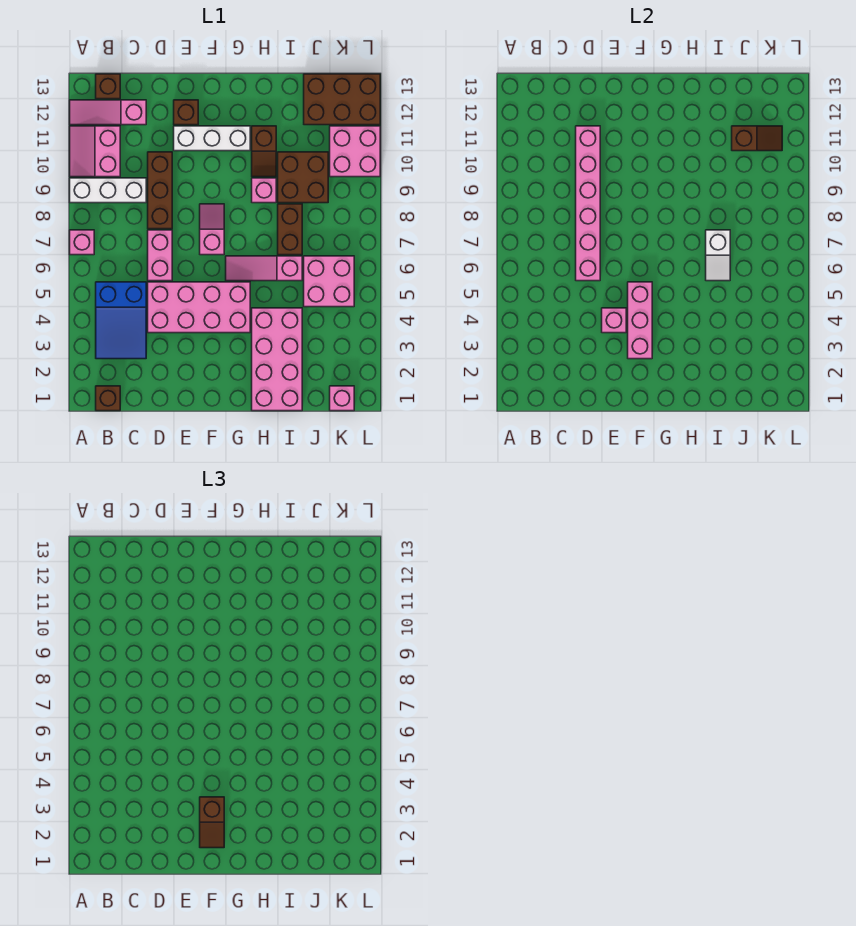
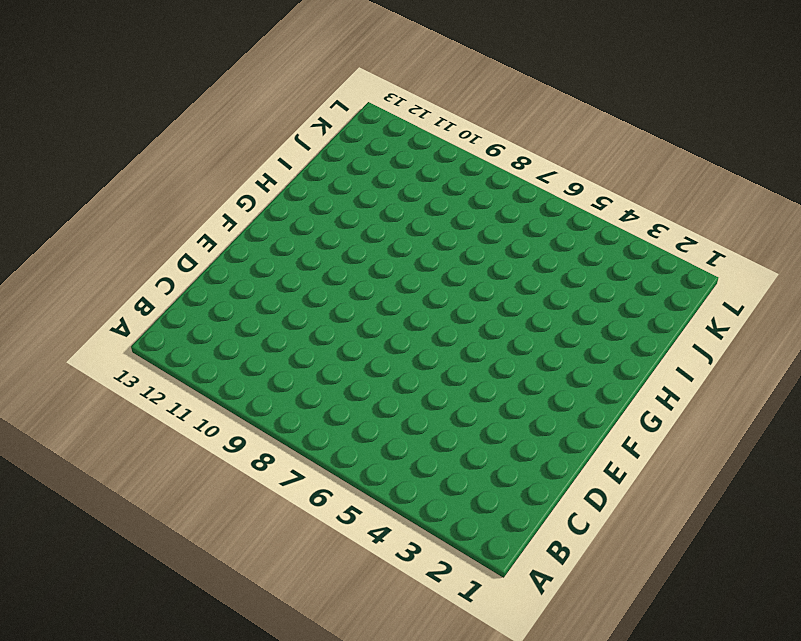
none -> pink brick A7 level 1
none -> white brick A9:C9 level 1
none -> pink slope A10:B11 level 1 top B

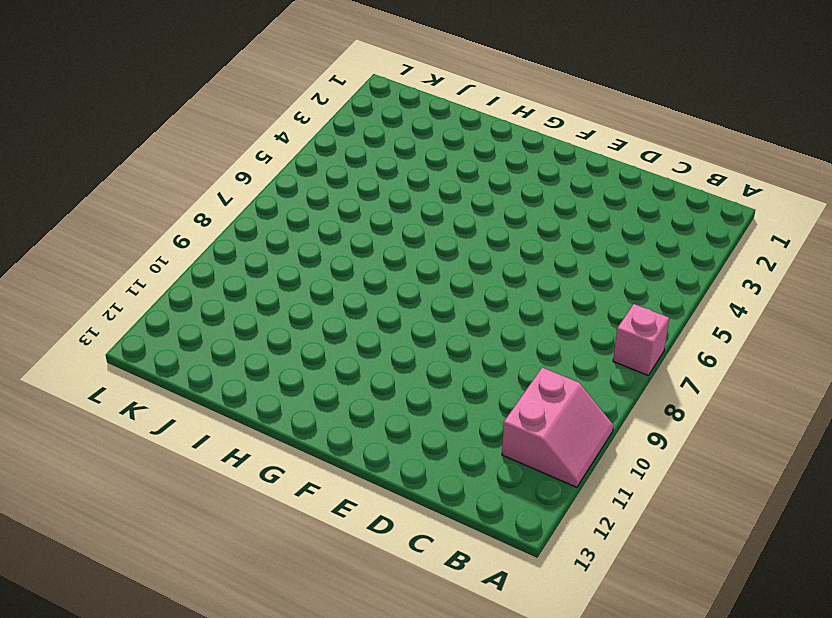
none -> white brick A9:C9 level 1
none -> pink slope A12:C12 level 1 top C
none -> brown brick B1 level 1

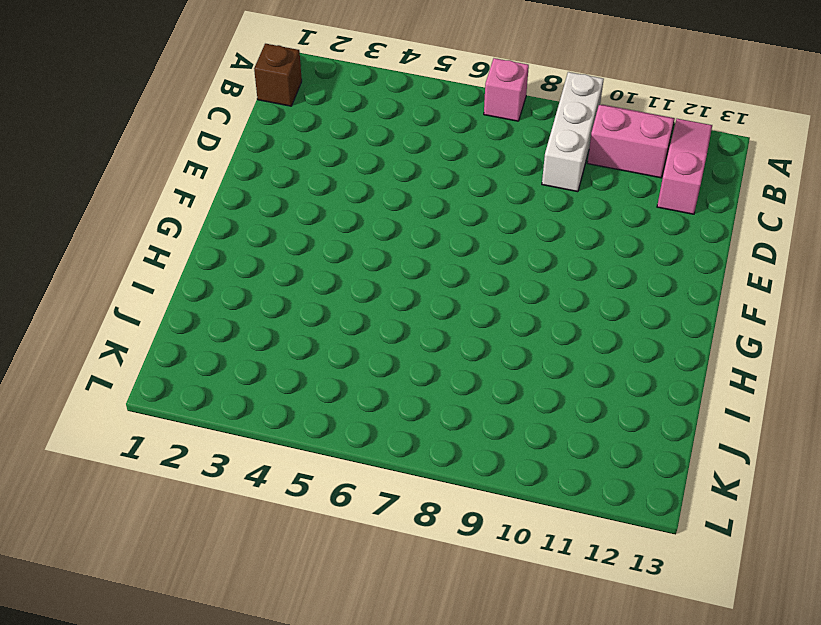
none -> blue slope B3:C5 level 1 top 5
none -> brown brick B13 level 1
none -> pink brick D4:G5 level 1

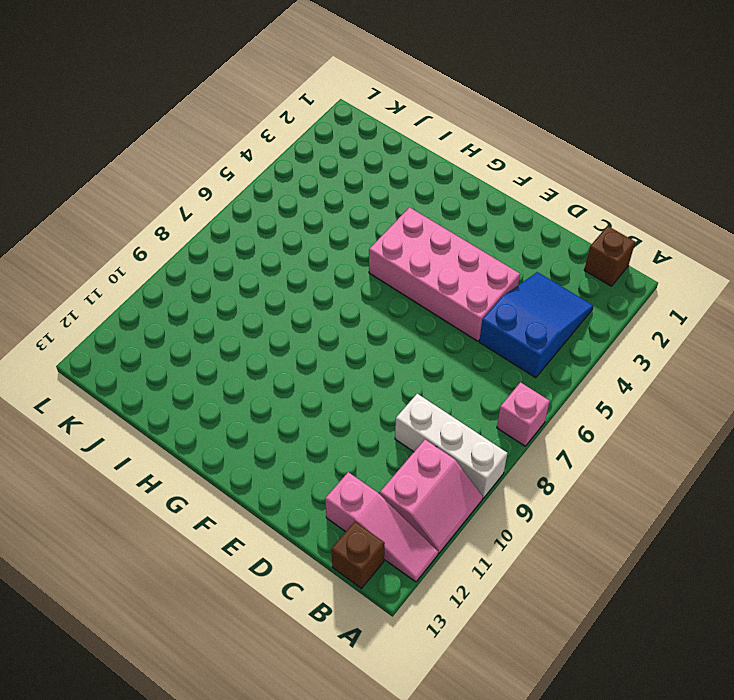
none -> pink brick D6:D7 level 1
none -> brown brick D8:D10 level 1
none -> white brick E11:G11 level 1

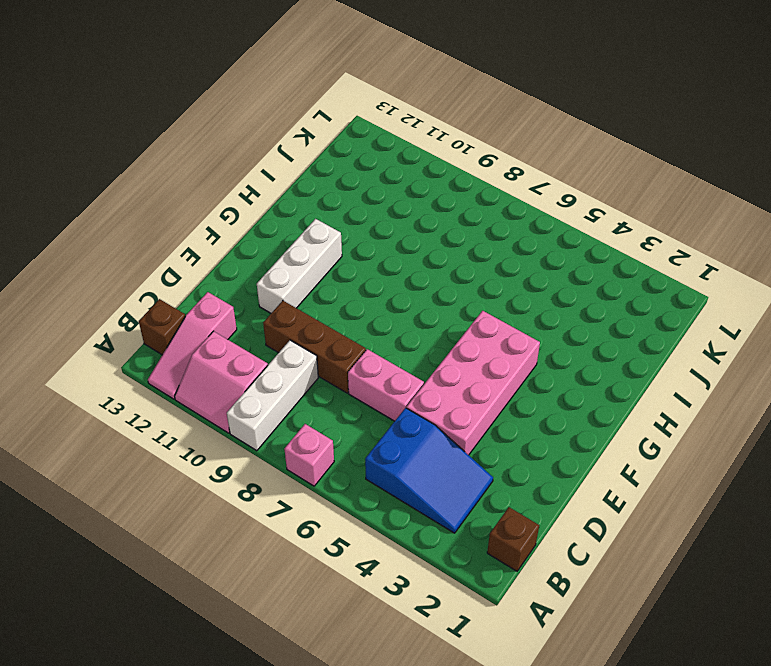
none -> brown brick E12 level 1
none -> pink slope F7:F8 level 1 top 7
none -> pink slope G6:I6 level 1 top I

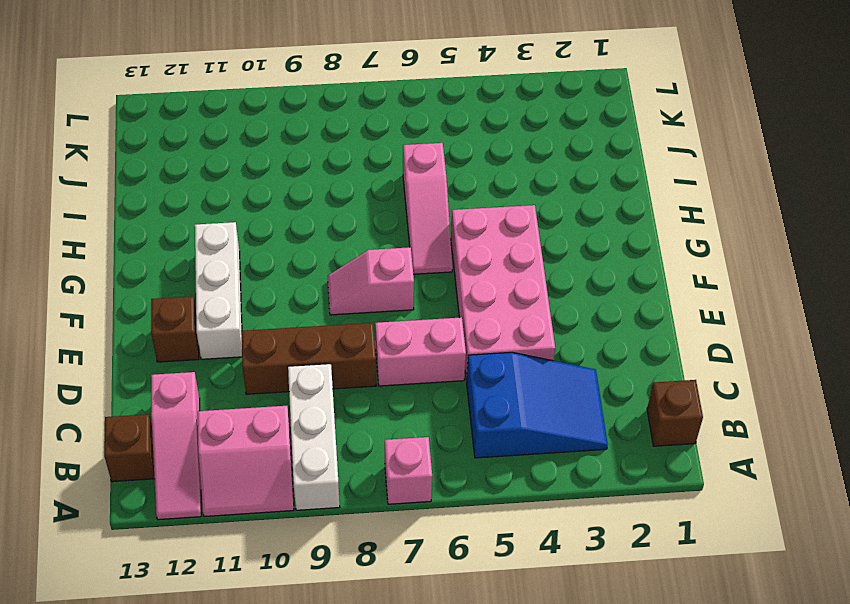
none -> pink brick H1:I4 level 1
none -> pink brick H9 level 1
none -> brown slope H10:H11 level 1 top 11

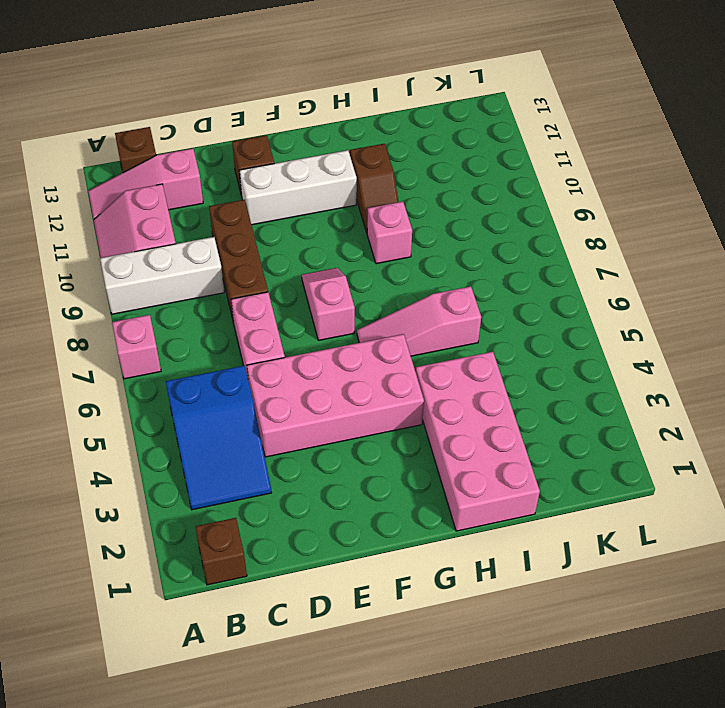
none -> brown brick I7:I8 level 1
none -> brown brick I9:J10 level 1
none -> pink brick J5:K6 level 1

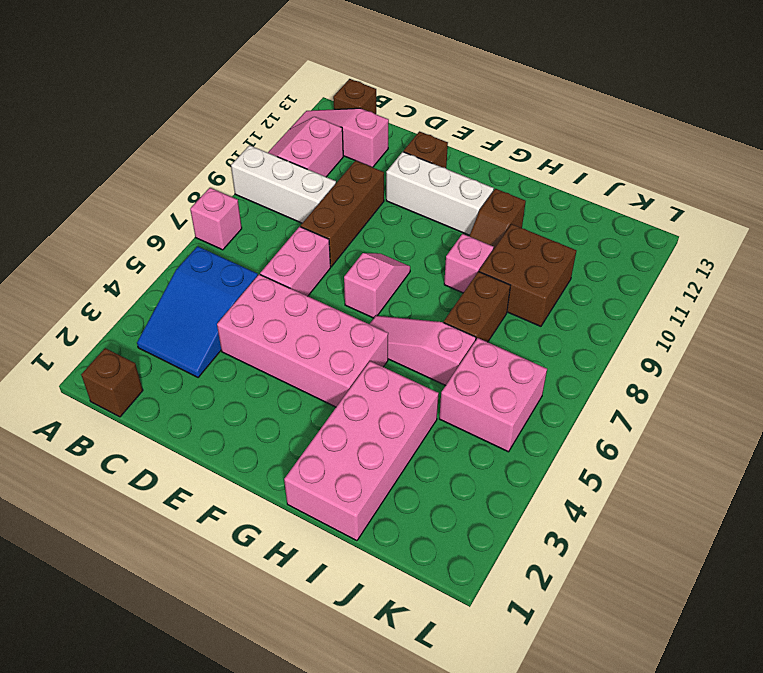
none -> brown brick J12:L13 level 1
none -> pink brick K1 level 1
none -> pink brick K10:L11 level 1

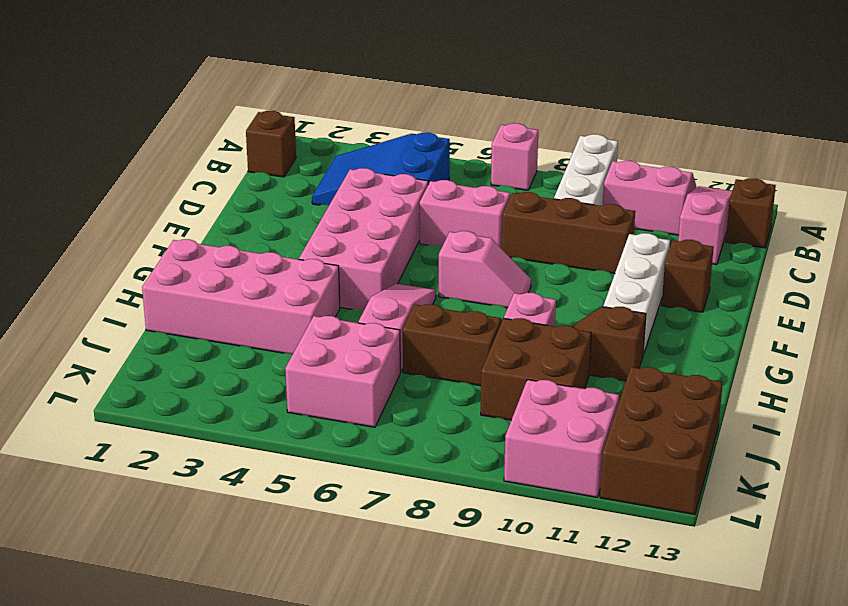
none -> pink brick K1 level 1
none -> pink brick D6:D11 level 2
none -> pink brick E4 level 2

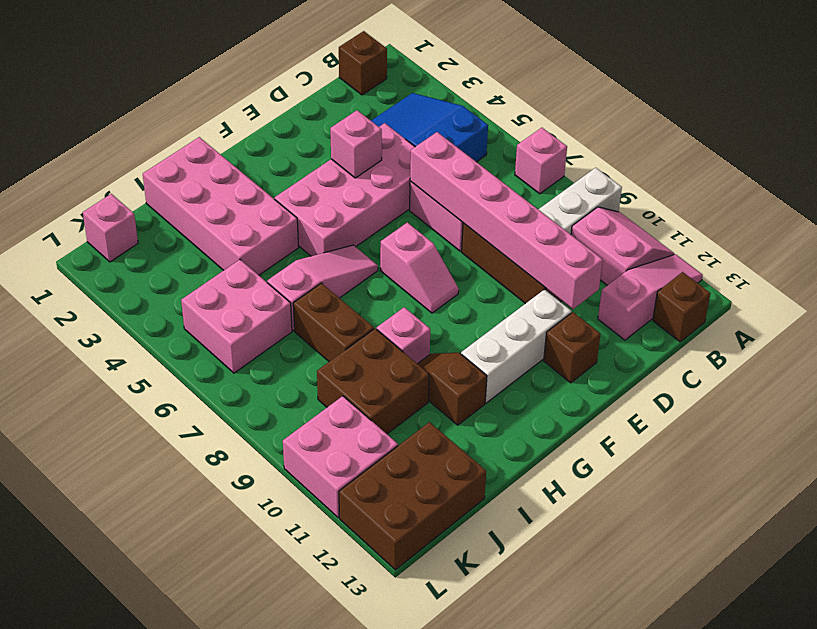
none -> pink brick F3:F5 level 2
none -> white slope I6:I7 level 2 top 7
none -> brown slope J11:K11 level 2 top J

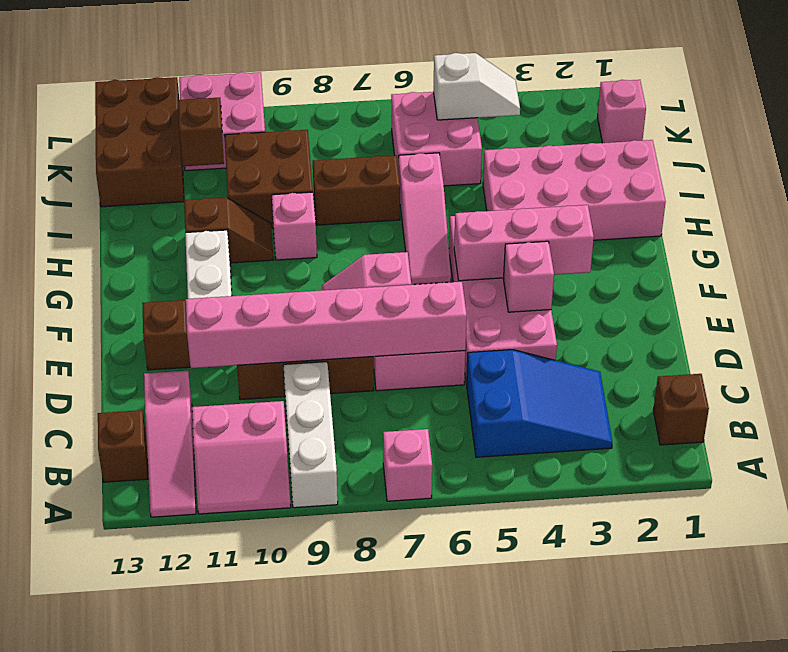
white slope K4:K5 level 2 top 5 -> white slope I6:I7 level 2 top 7
none -> brown slope F2:F3 level 3 top 3

